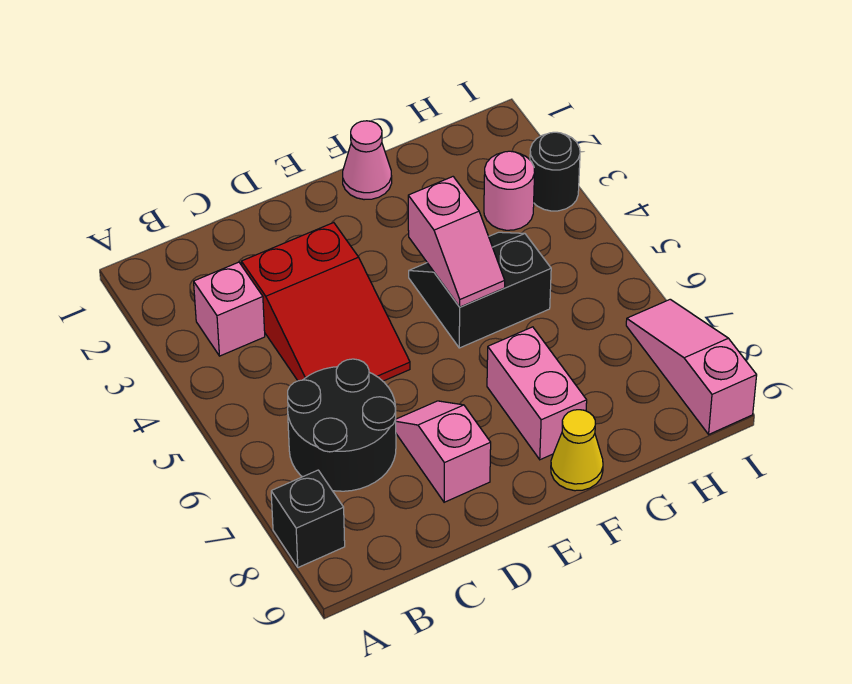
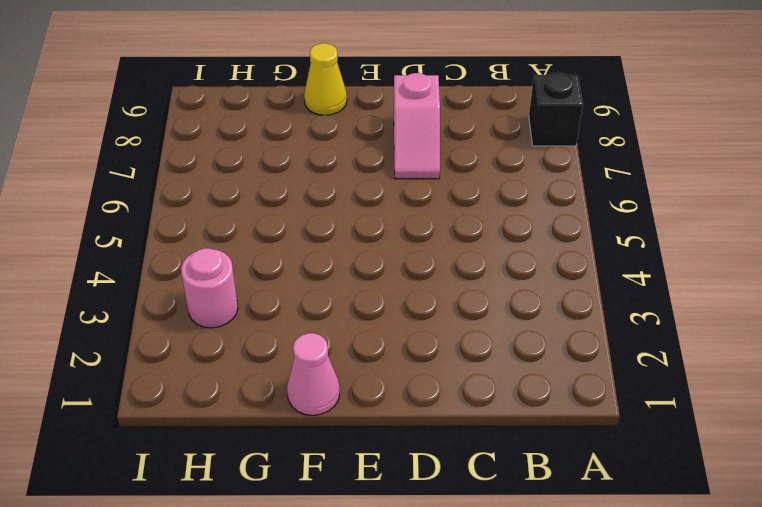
none -> pink brick B3 level 1
none -> black round brick B6:C7 level 1
none -> red slope C3:D5 level 1 top 3

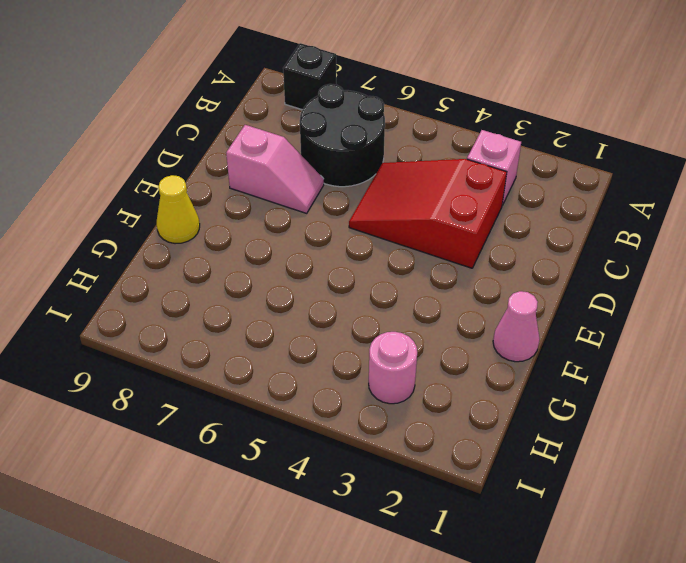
none -> black slope F4:G5 level 1 top 5
none -> pink brick F7:F8 level 1
none -> black round brick I3 level 1

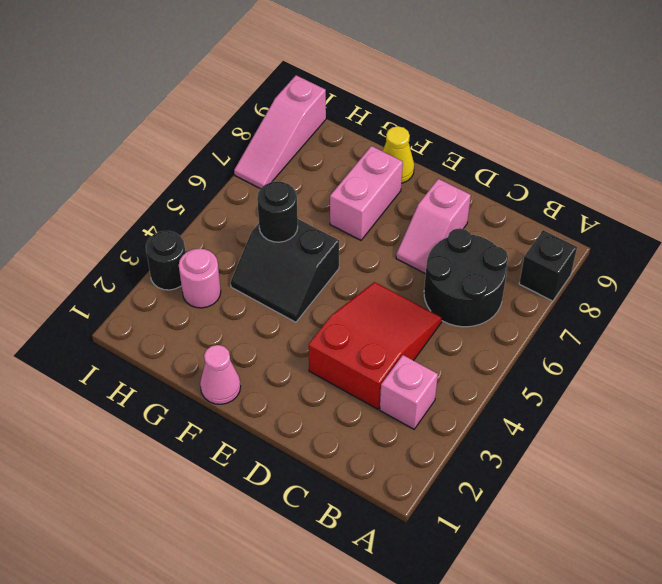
black round brick G5 level 2 -> none
none -> pink slope F4:F5 level 2 top 4

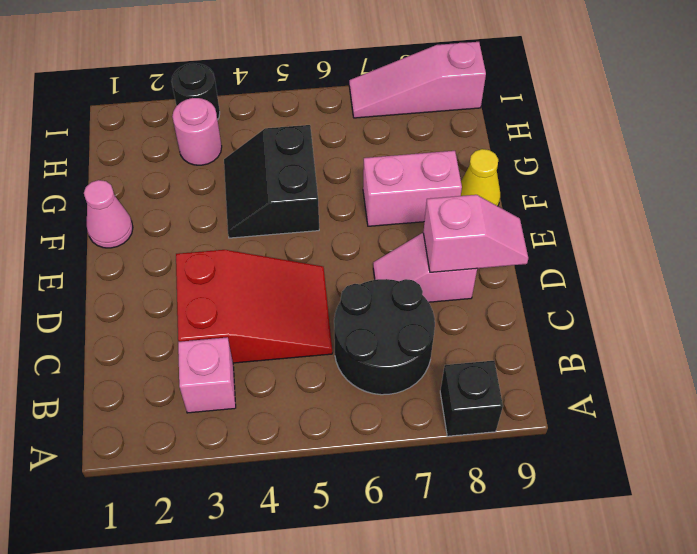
pink slope D8:D9 level 2 top 8 -> pink slope F4:F5 level 2 top 4

